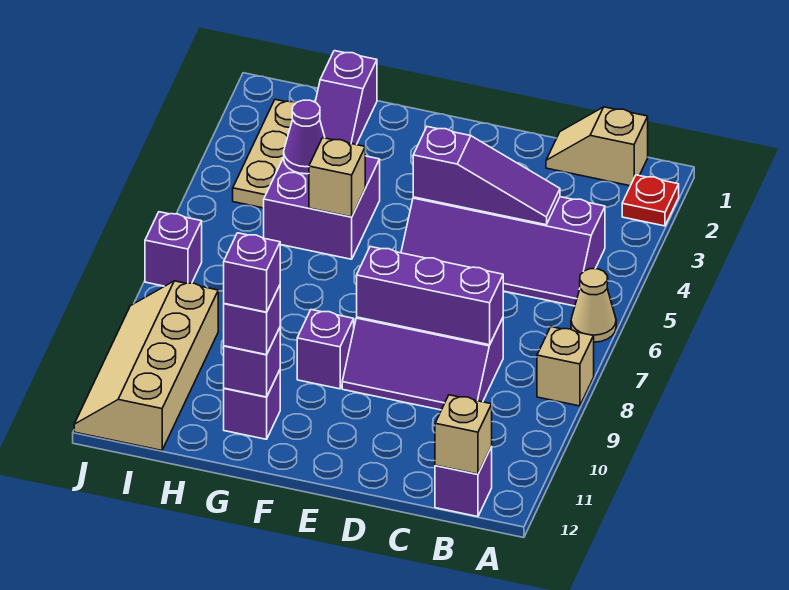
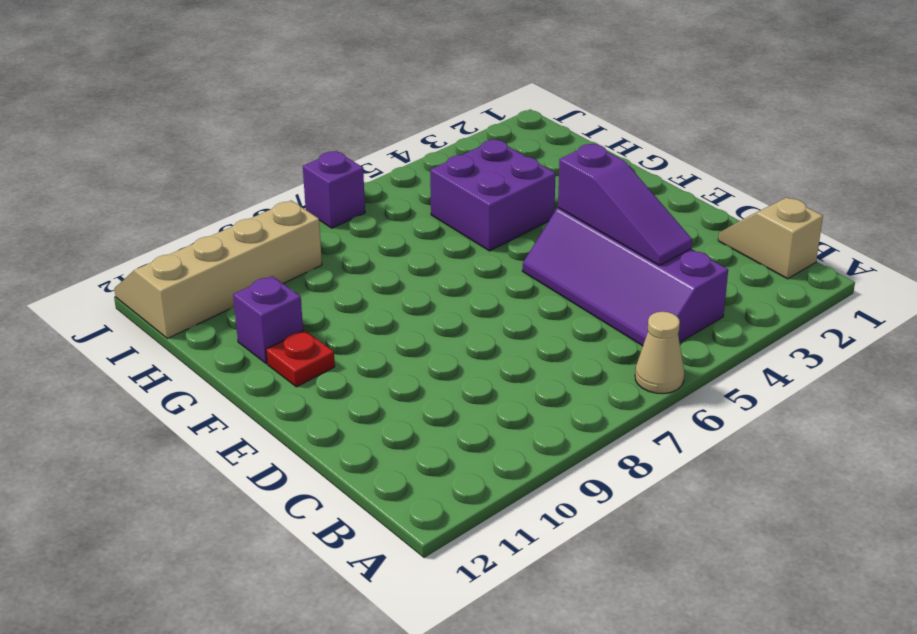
red plate F11 level 1 -> red plate A2 level 1
none -> tan brick A8 level 1
none -> purple brick B12 level 1
none -> purple slope C8:E9 level 1 top 8

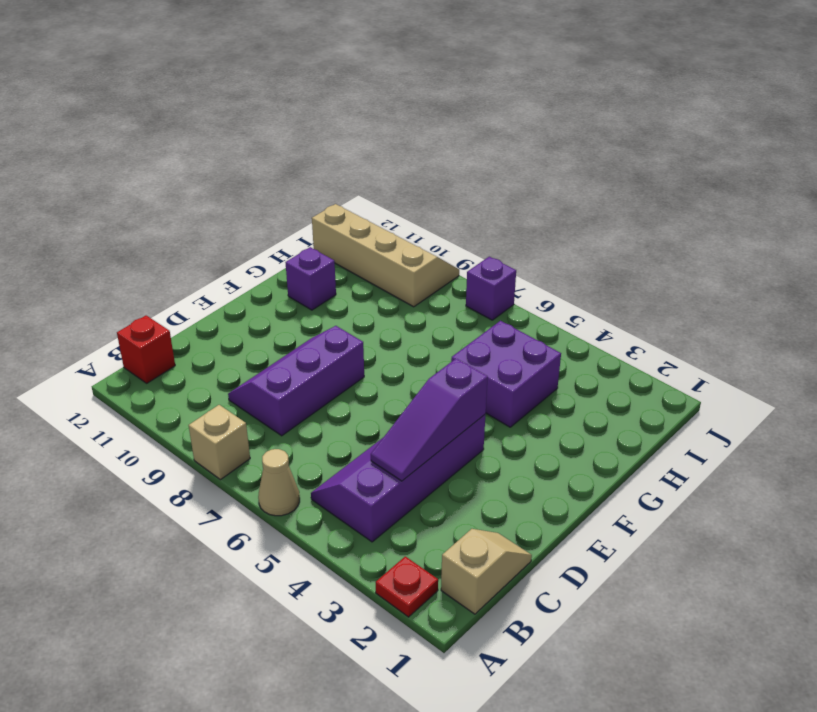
red brick B12 level 1 -> purple brick B12 level 1
none -> purple brick F9 level 1
none -> purple slope H1:H2 level 1 top 1
none -> tan plate I2:I4 level 1

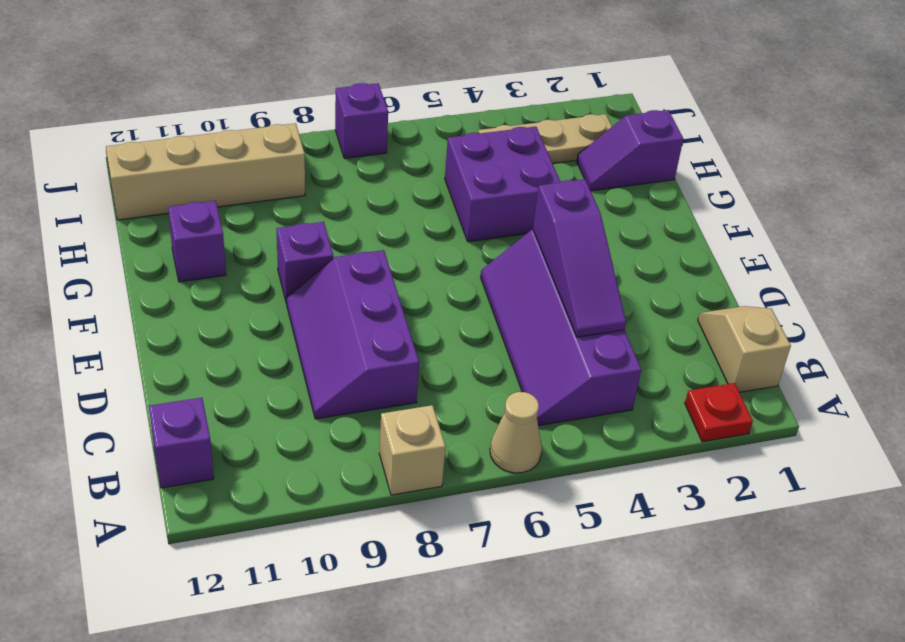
none -> tan brick B12 level 2
none -> purple brick C8:E8 level 2
none -> tan brick G5 level 2

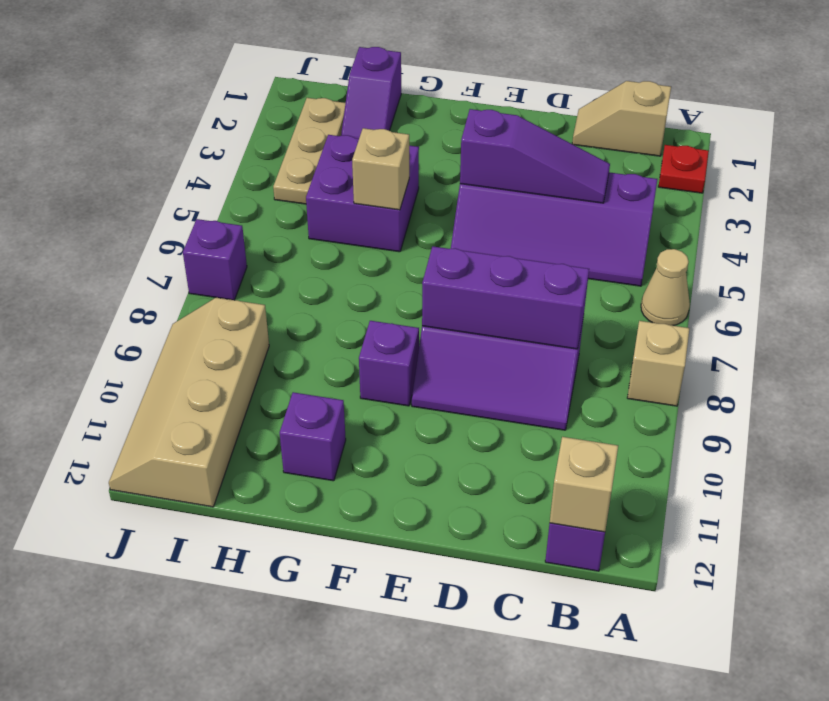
none -> purple brick G11 level 2
none -> purple cone H4 level 2
none -> purple brick G11 level 3

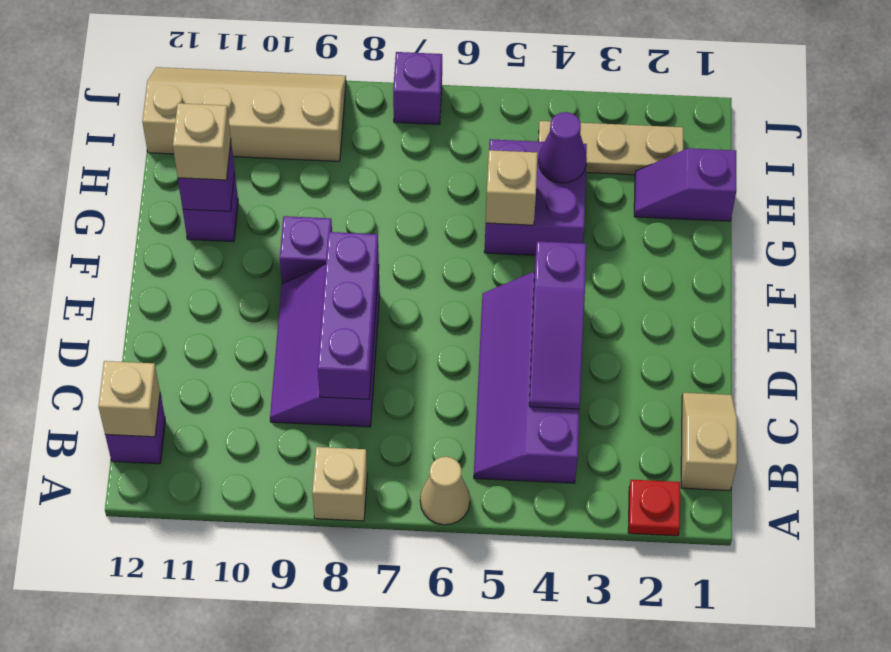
tan brick G11 level 3 -> purple brick G11 level 3
none -> purple brick G11 level 4

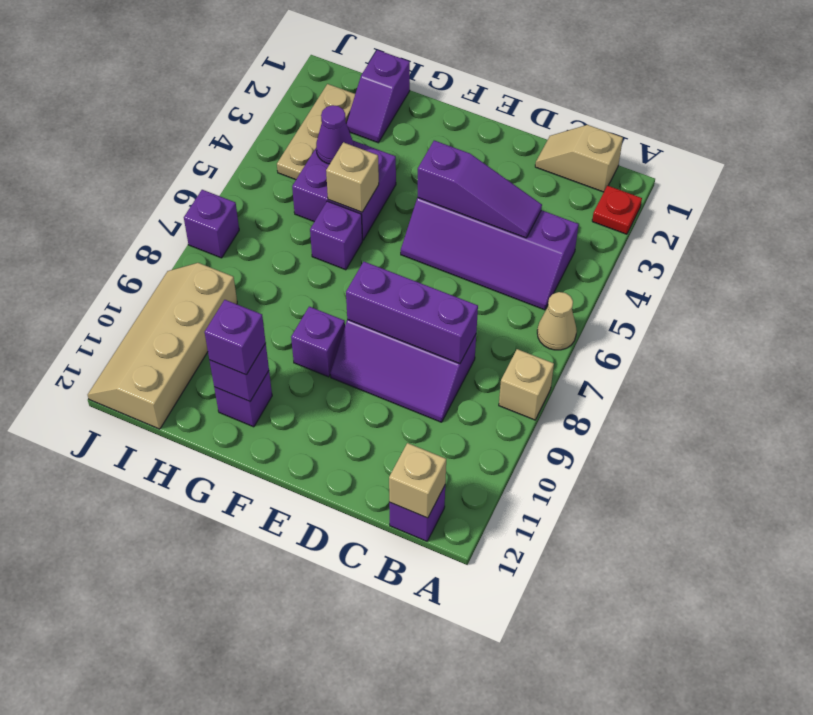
purple brick G6 level 1 -> purple brick G11 level 4

